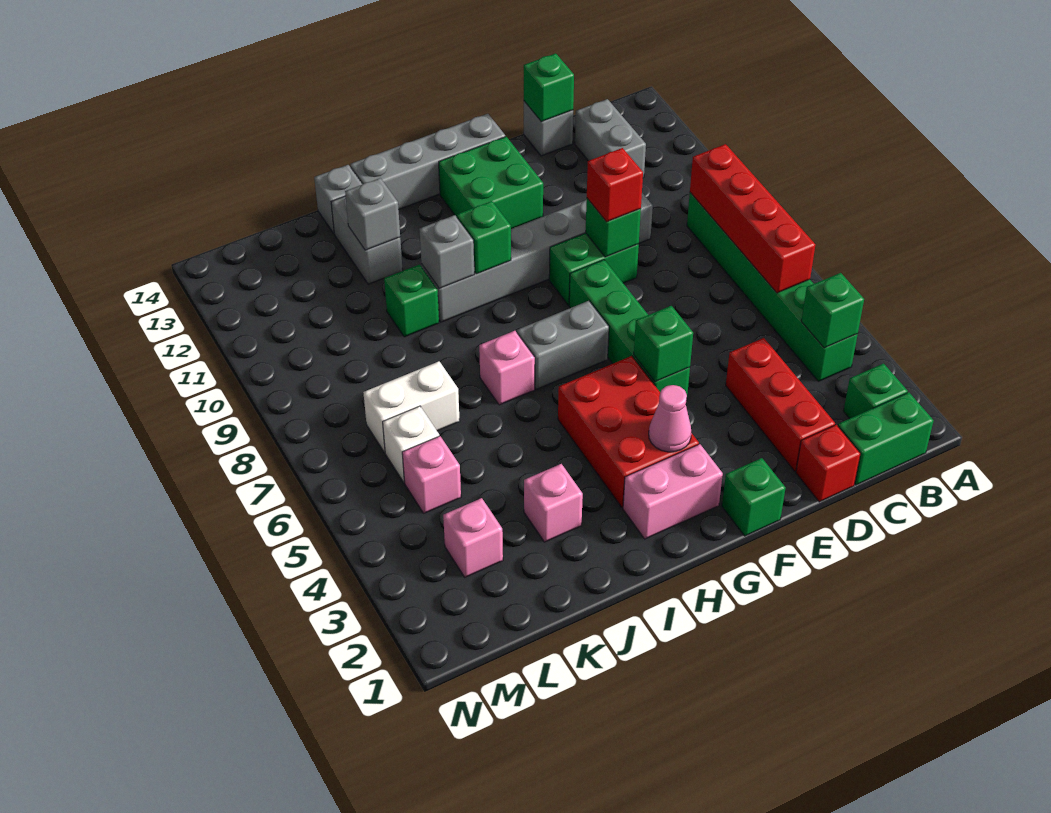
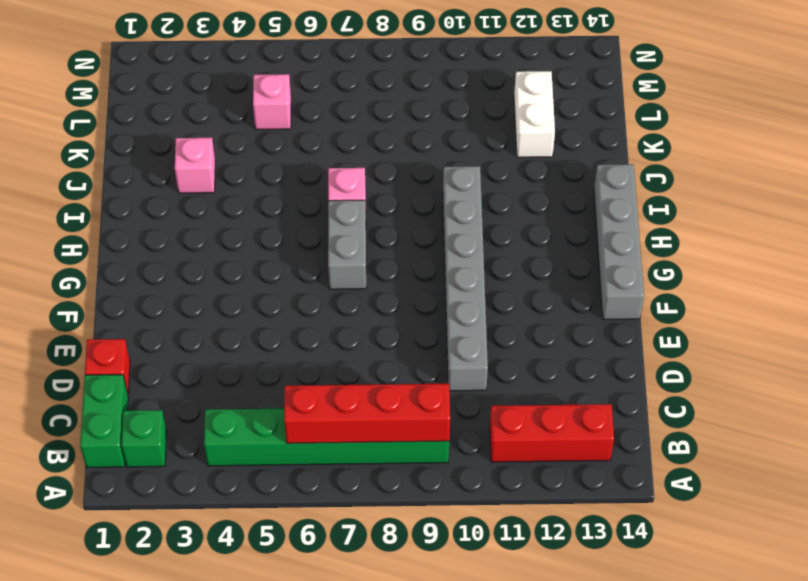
red brick B11:B13 level 1 -> red brick D2:D4 level 1
white brick K12:L12 level 1 -> white brick K7:L7 level 1
none -> grey brick C12:C13 level 1
none -> grey brick D14 level 1
none -> green brick E9:F9 level 1
none -> green brick F1 level 1

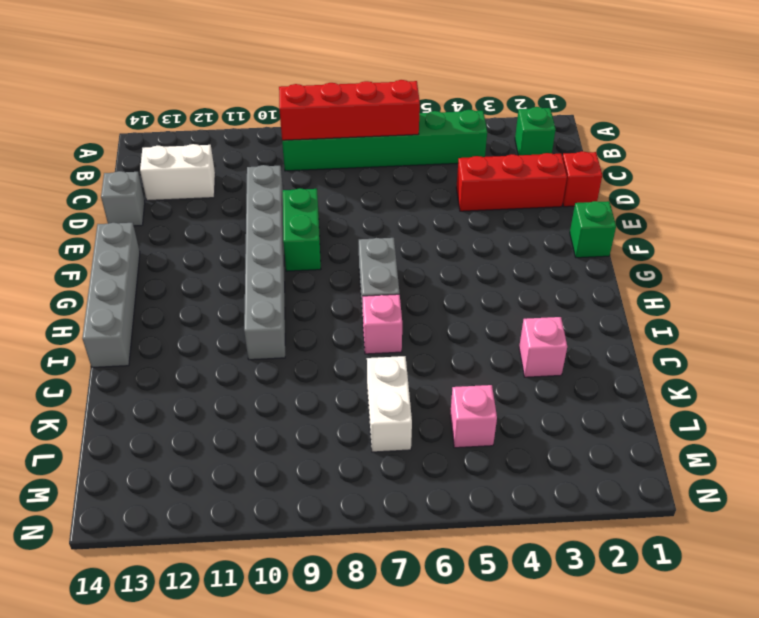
white brick C12:C13 level 1 -> grey brick C12:C13 level 1
none -> green brick B1:C1 level 1
none -> green brick F5:F8 level 1
none -> green brick F12:G13 level 1
none -> pink brick G2:H2 level 1

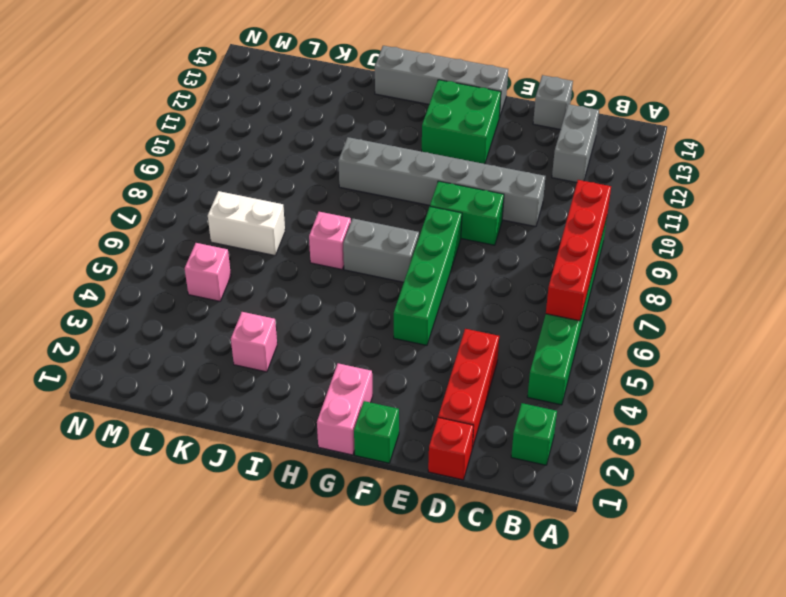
pink brick G1:G2 level 1 -> pink brick G2:H2 level 1
none -> green brick B1:C1 level 1
none -> red brick G3:H5 level 1
none -> green brick J10 level 1
none -> grey brick J12:J13 level 1

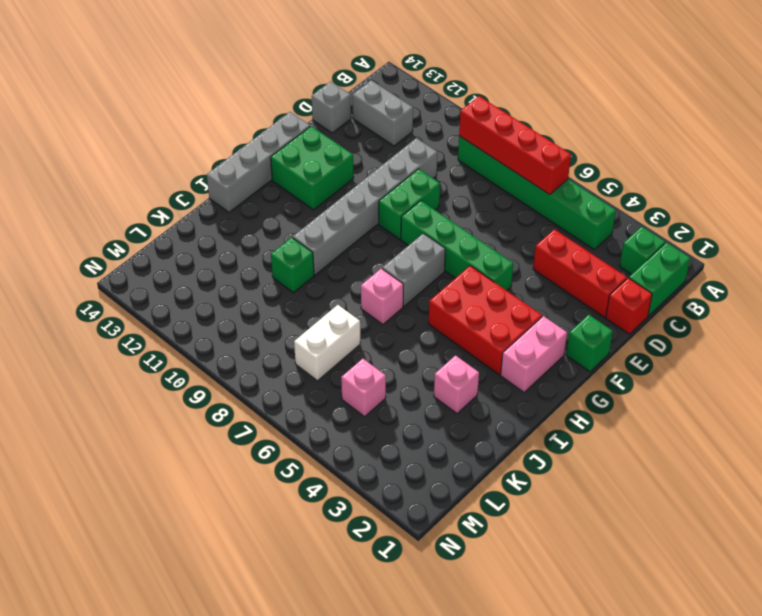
none -> grey brick J12:J13 level 1
none -> grey brick J14 level 1
none -> pink brick L3 level 1
none -> white brick L6 level 1

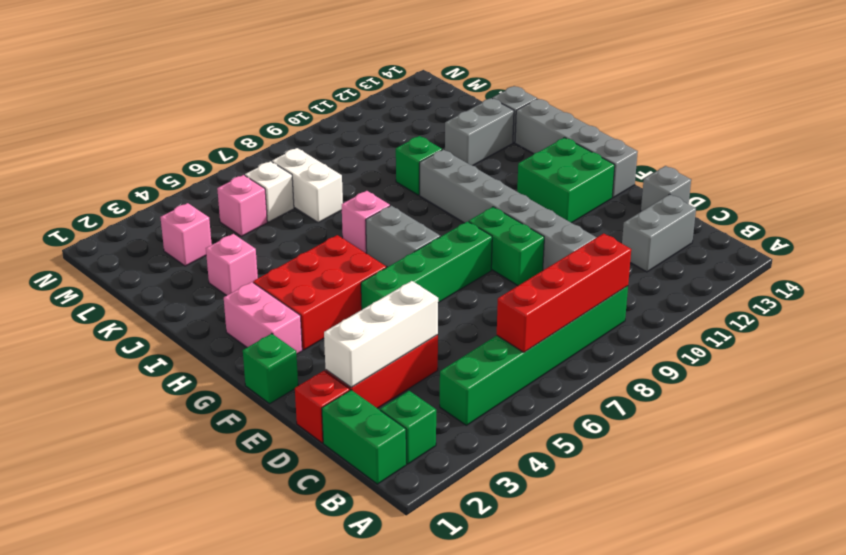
white brick D2:D4 level 2 -> none
none -> green brick B4 level 2
none -> green brick D14 level 2
none -> green brick E9 level 2
none -> green brick F5 level 2

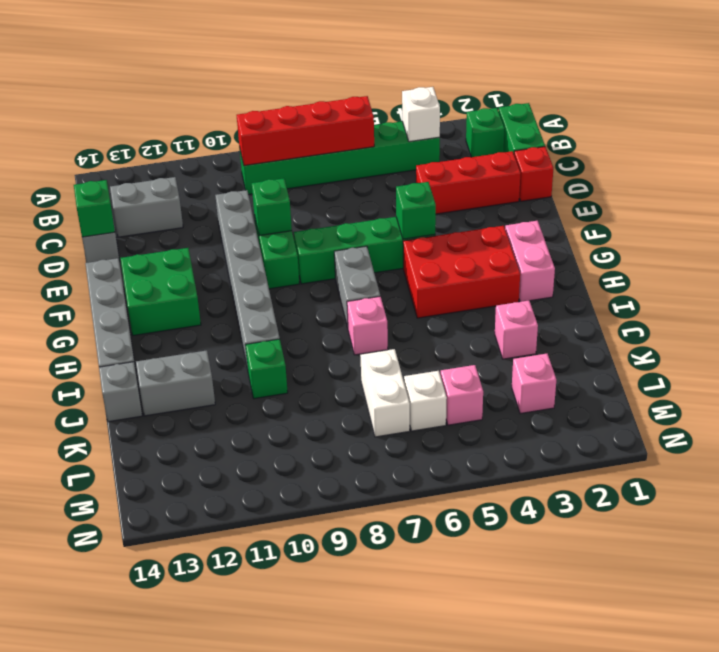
white brick B4 level 2 -> green brick B4 level 2
none -> green brick F1 level 1
none -> pink cone G3 level 2
none -> green brick H10 level 2
none -> grey brick I10 level 2

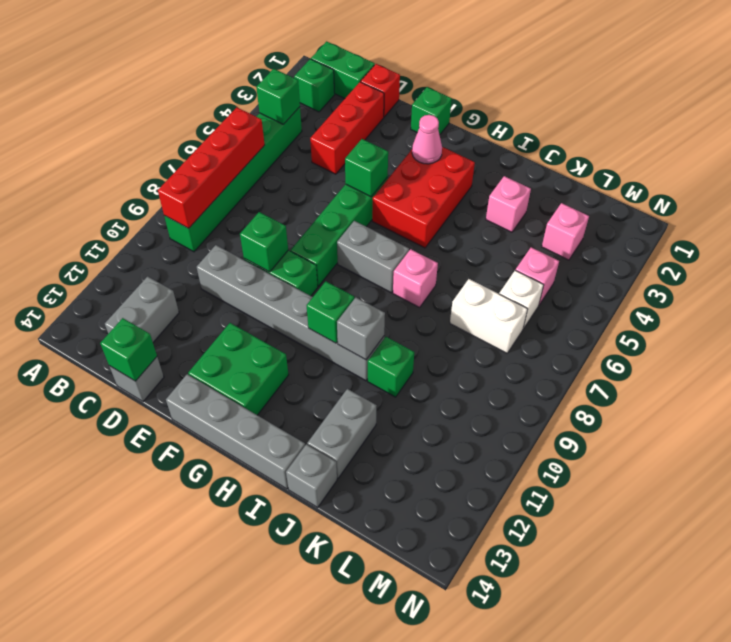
none -> pink brick G2:H2 level 1
none -> grey brick J12 level 2
none -> red brick E9 level 3

